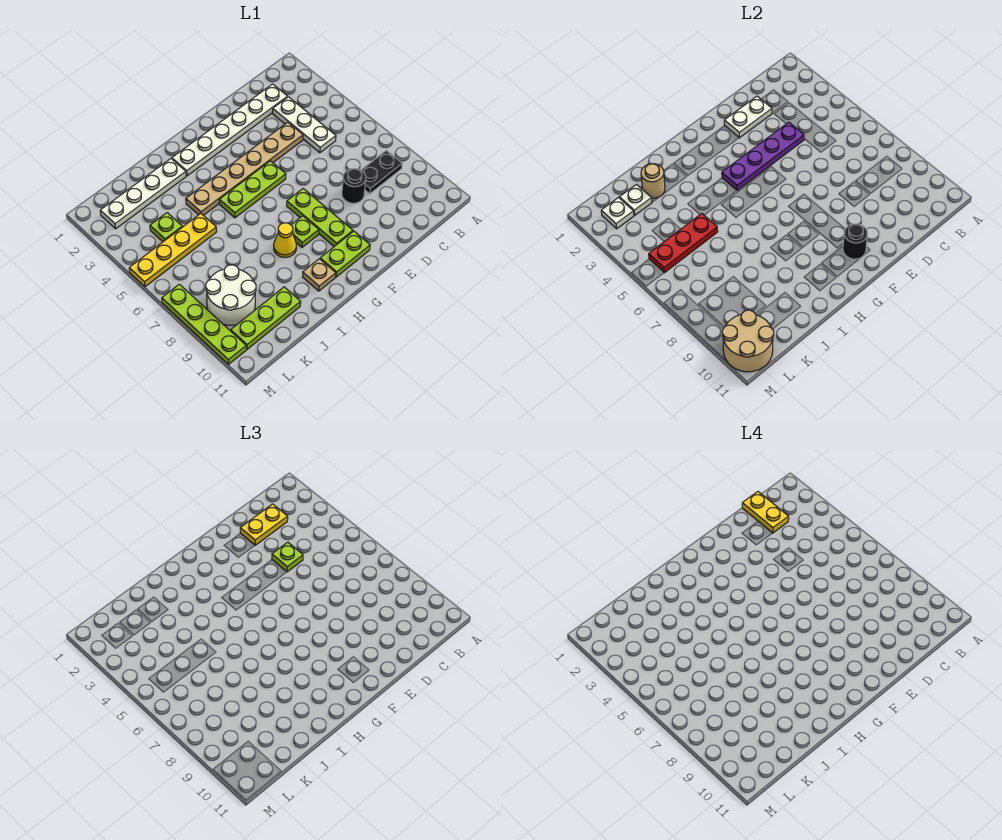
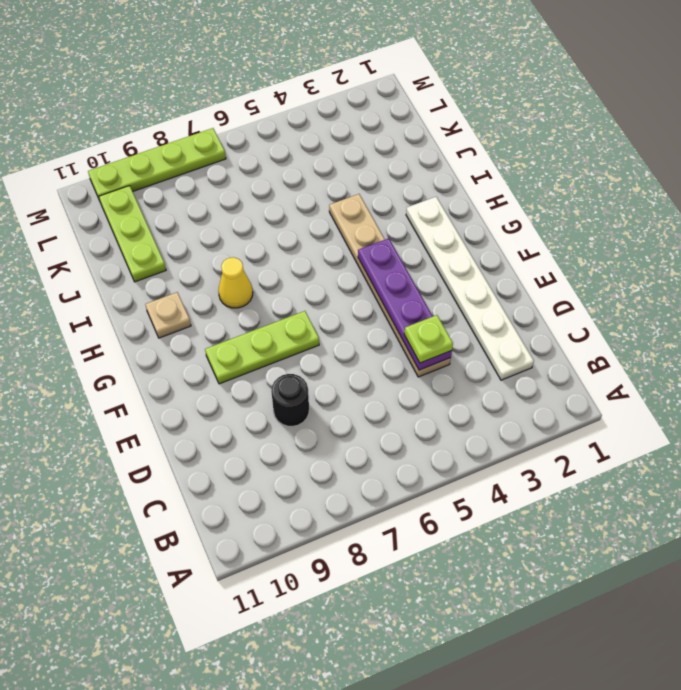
none -> black plate B8:C8 level 1
none -> white plate C3:C5 level 1
none -> lime plate F5:H5 level 1

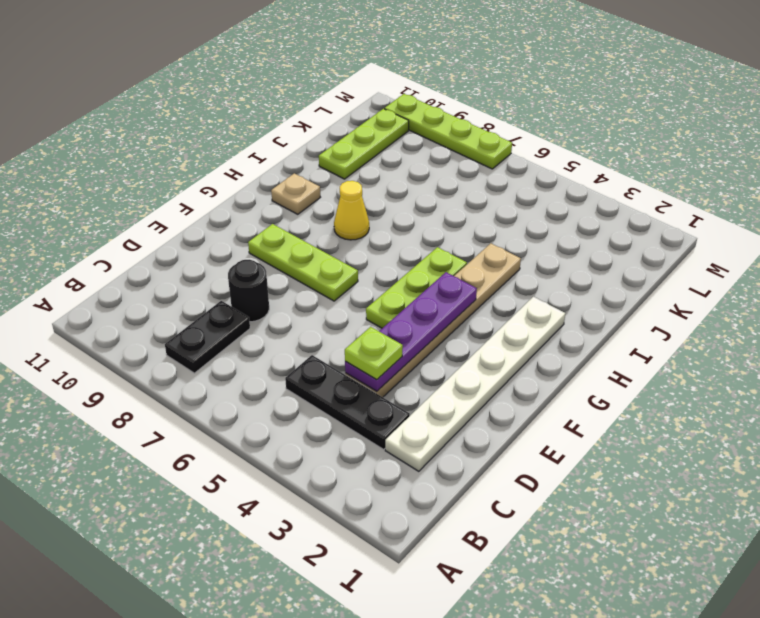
black plate C3:C5 level 1 -> white plate C3:C5 level 1
none -> lime plate F10:G10 level 1
none -> lime plate G8 level 1
none -> white plate I2:L2 level 1

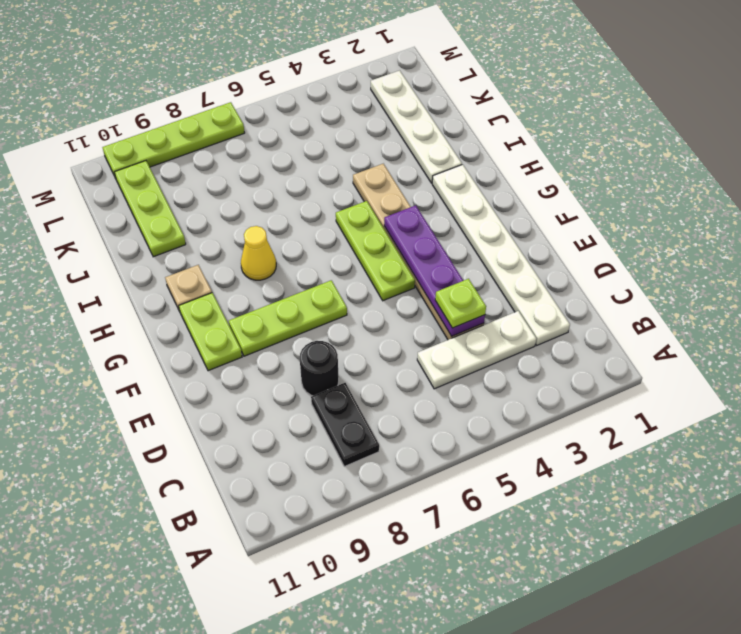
none -> lime plate G8 level 1
none -> yellow plate J5:M5 level 1
none -> lime plate K4 level 1

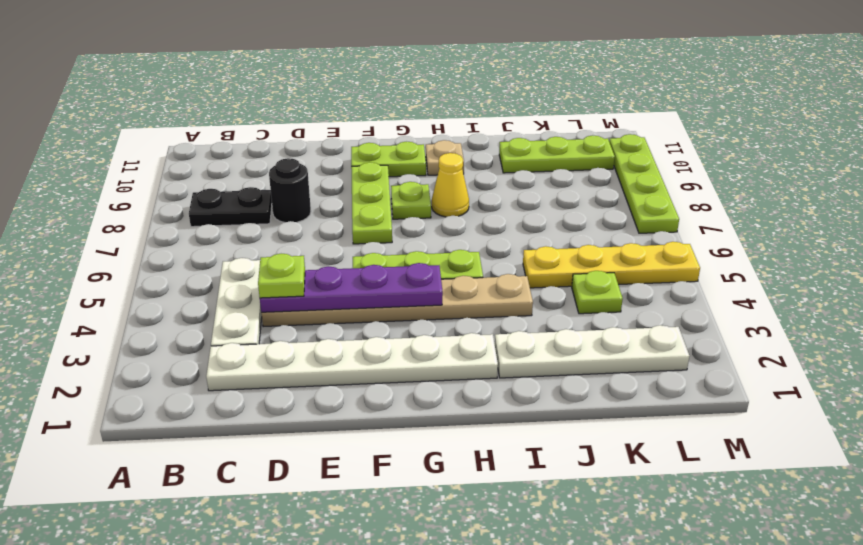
none -> white round brick K8:L9 level 1
none -> white plate D2:E2 level 2
none -> black round brick F10 level 2

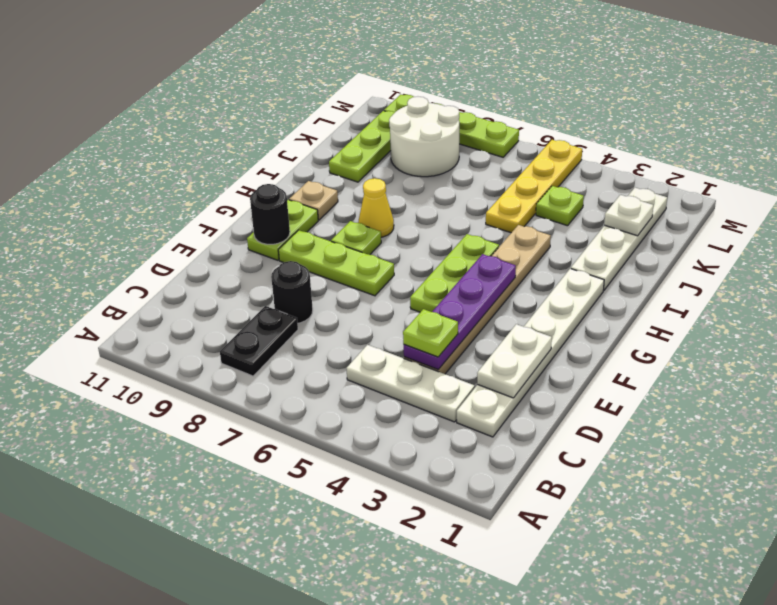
none -> tan round brick J2 level 2
none -> red plate J5:L5 level 2
none -> white plate L2 level 2

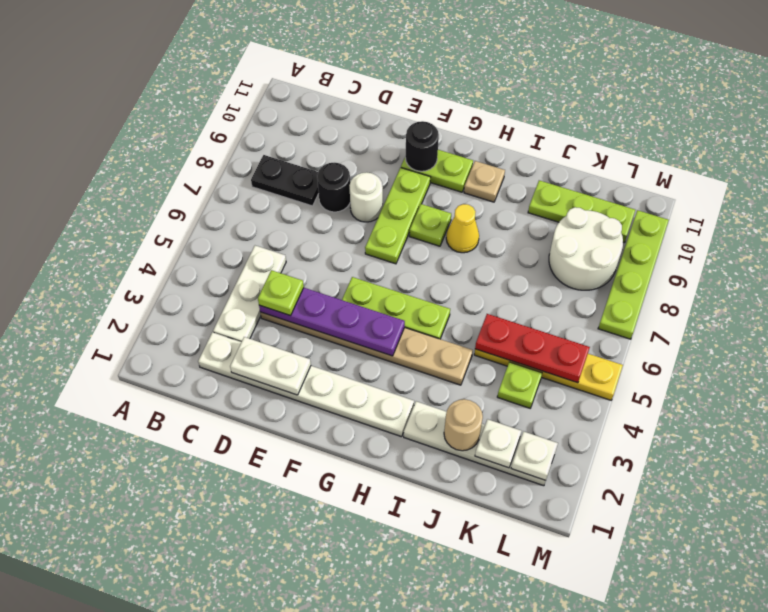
white round brick E8 level 1 -> none
none -> tan round brick L10:M11 level 2
none -> yellow plate C2:D2 level 3
none -> yellow plate C1:C2 level 4

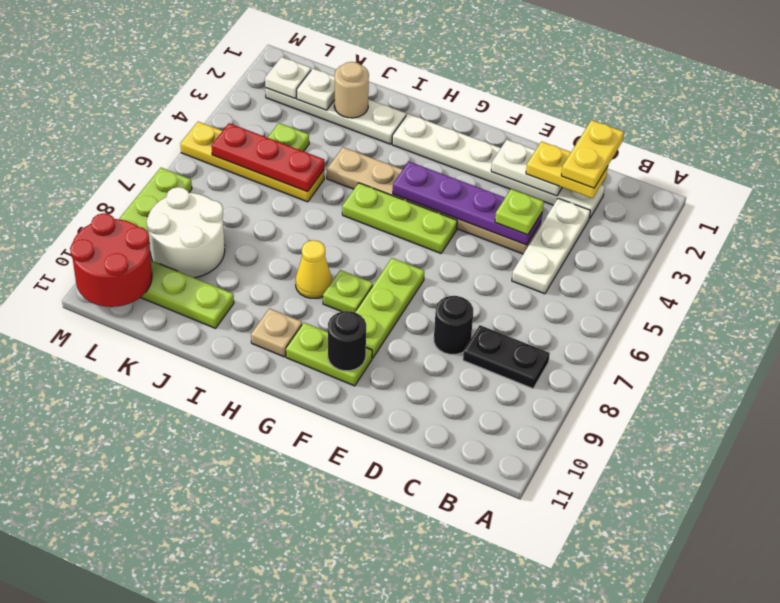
red round brick L10:M11 level 2 -> tan round brick L10:M11 level 2

